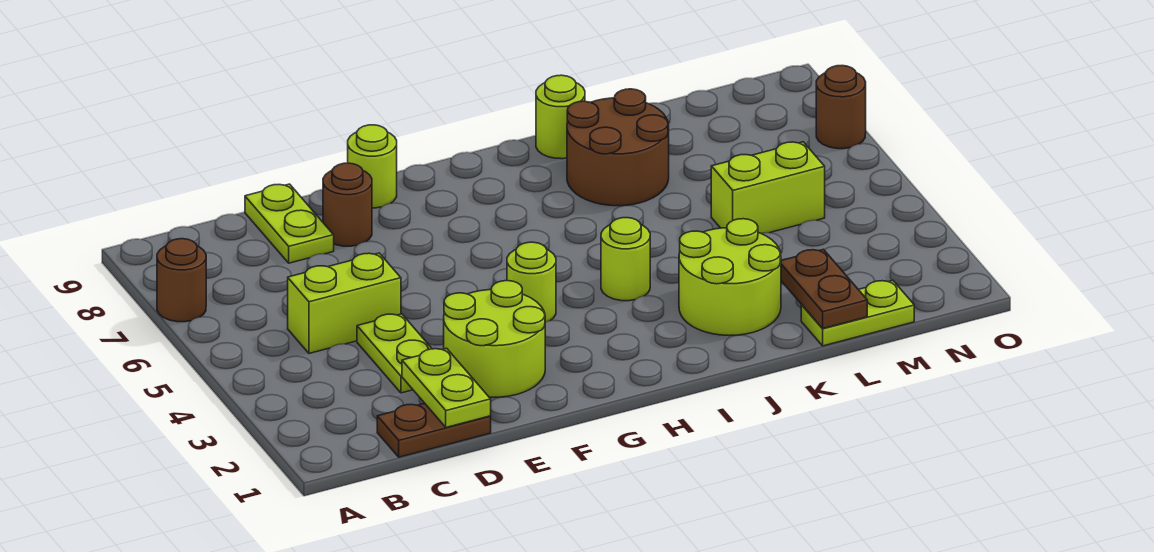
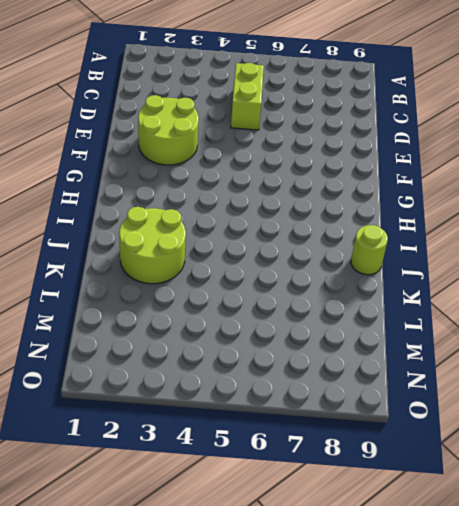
none -> brown round brick A7 level 1
none -> brown plate C1:D1 level 1
none -> lime plate D3:D4 level 1

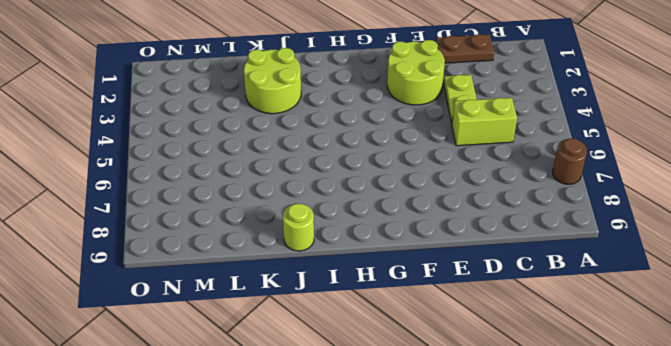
none -> lime plate D8:D9 level 1
none -> brown round brick E8 level 1
none -> lime round brick F9 level 1

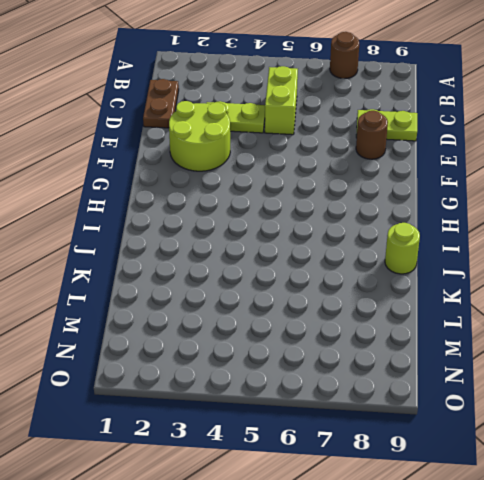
none -> lime round brick F9 level 1
none -> lime round brick G4 level 1
none -> lime round brick I4 level 1

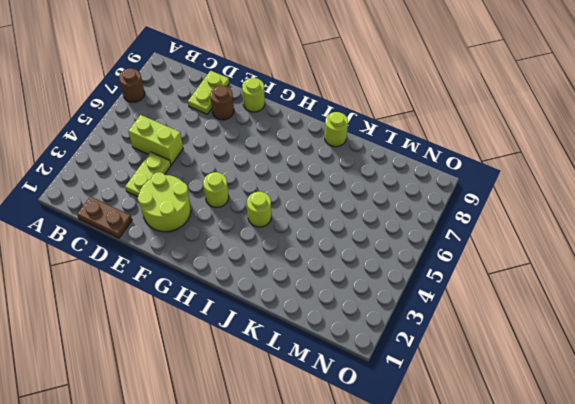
none -> lime round brick J2:K3 level 1
none -> brown round brick J7:K8 level 1
none -> lime plate L1:M1 level 1

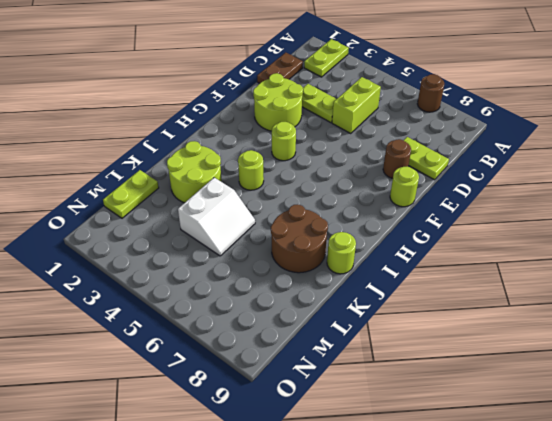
lime plate A2:B2 level 1 -> lime plate D1:D2 level 2
white slope K4:L5 level 1 top 4 -> lime brick L5:M5 level 1
none -> brown round brick O7 level 1
none -> brown plate L1:L2 level 2

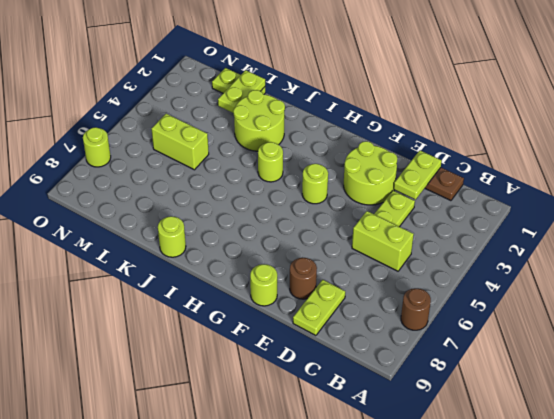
lime plate L1:L2 level 2 -> brown plate L1:L2 level 2
lime round brick O7 level 1 -> brown round brick O7 level 1
none -> brown round brick J7:K8 level 1

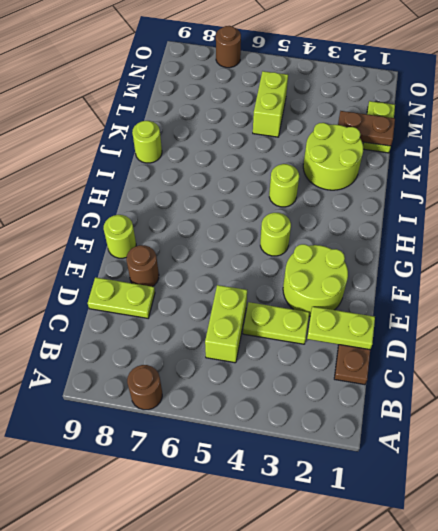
none -> brown round brick J7:K8 level 1

